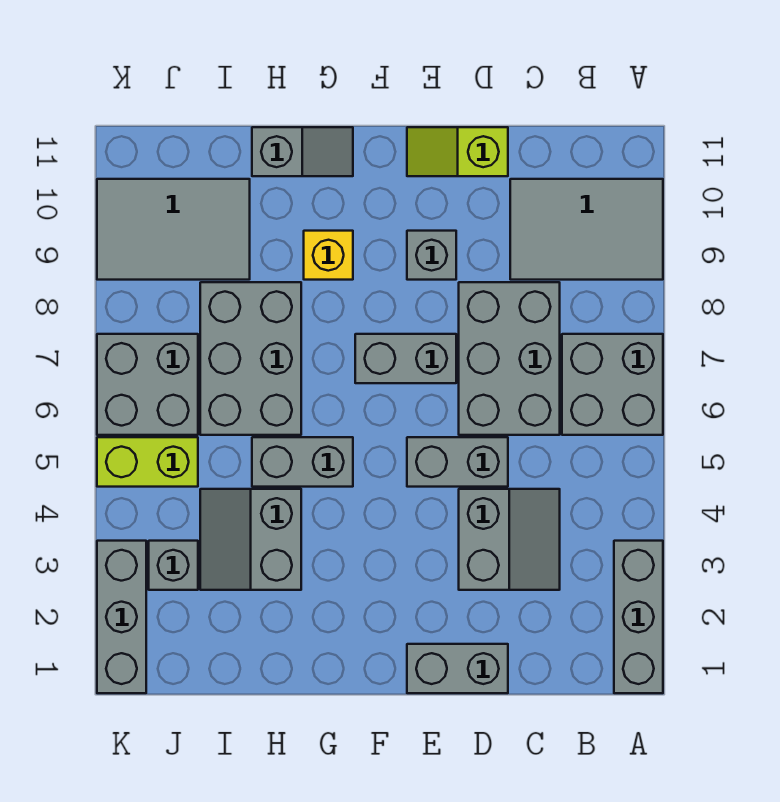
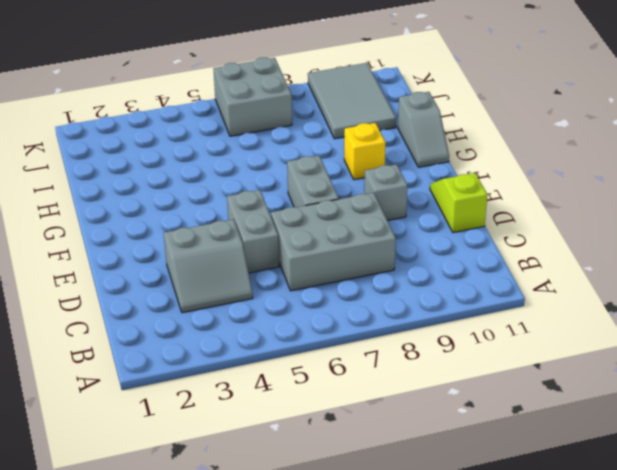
none -> grey brick A1:A3 level 1
none -> grey brick A6:B7 level 1
none -> grey tile A9:C10 level 1

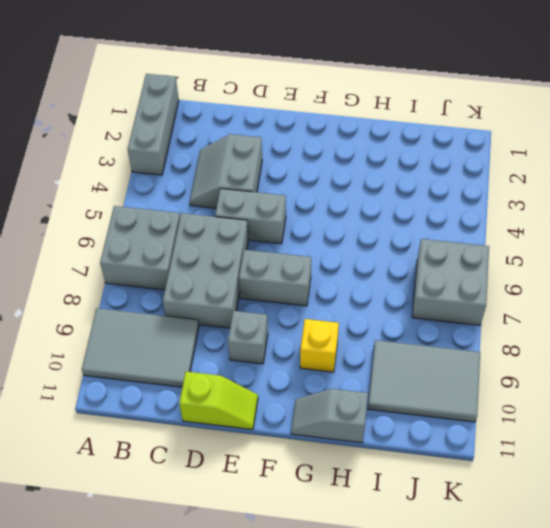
none -> grey brick D1:E1 level 1
none -> grey brick G5:H5 level 1
none -> grey slope H3:I4 level 1 top H

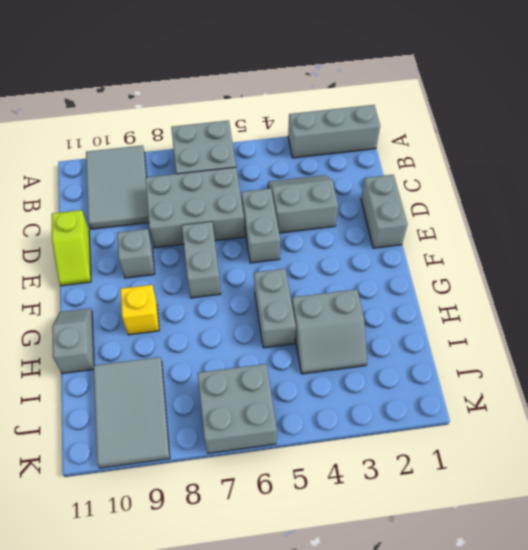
none -> grey brick H6:I8 level 1
none -> grey brick J3 level 1
none -> lime brick J5:K5 level 1

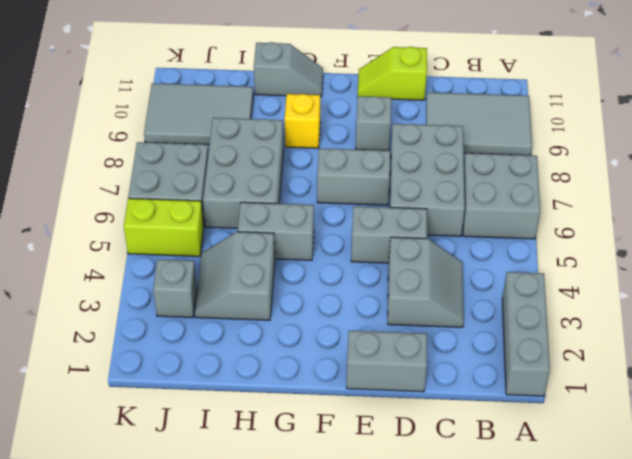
none -> grey brick K1:K3 level 1

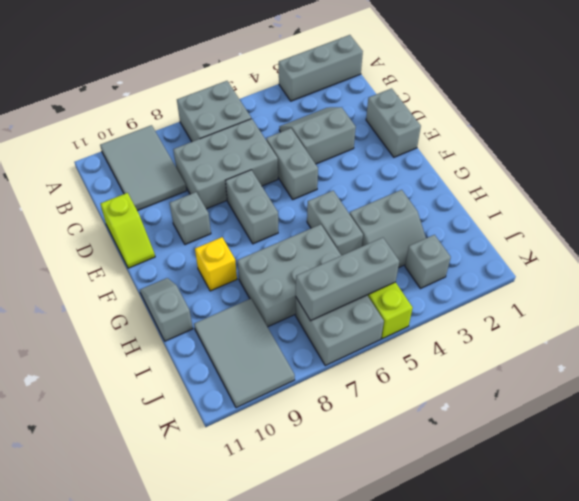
grey brick J5:J7 level 2 -> grey brick K1:K3 level 1

